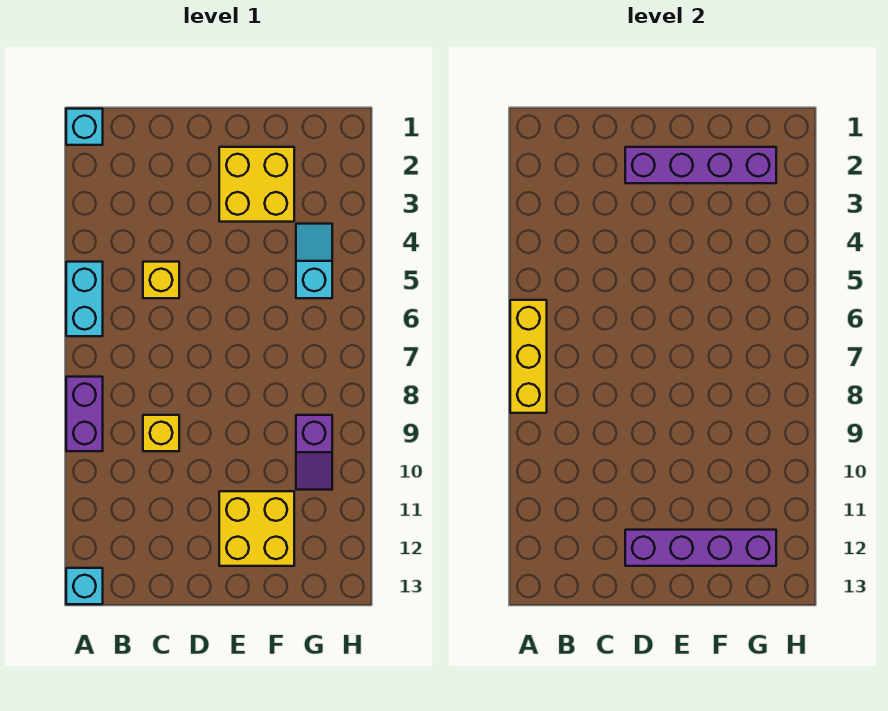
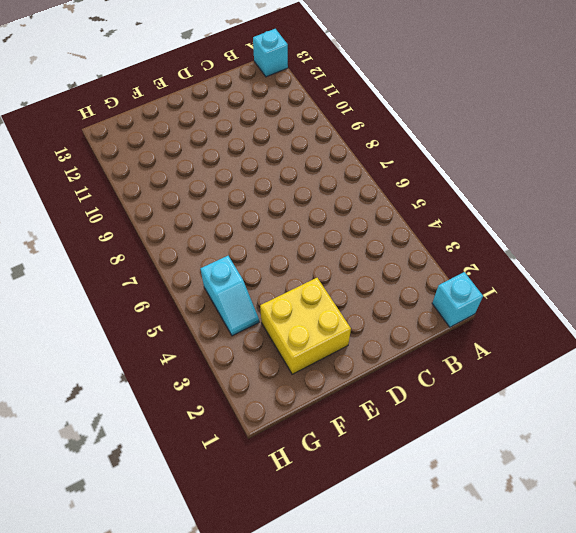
none -> cyan brick A5:A6 level 1
none -> purple brick A8:A9 level 1
none -> yellow brick C5 level 1

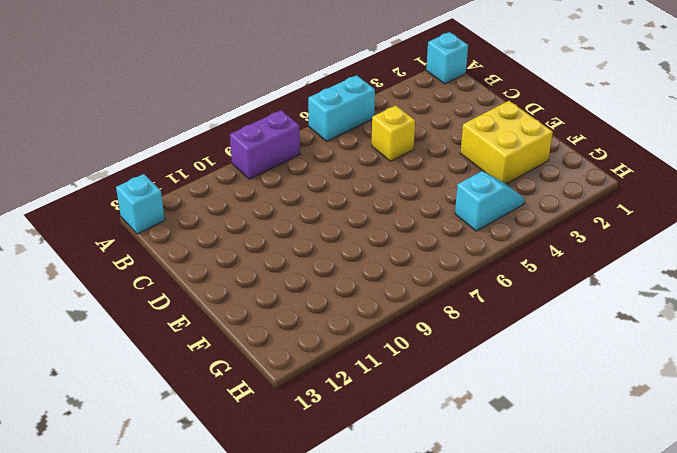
none -> yellow brick C9 level 1
none -> yellow brick E11:F12 level 1
none -> purple slope G9:G10 level 1 top 9

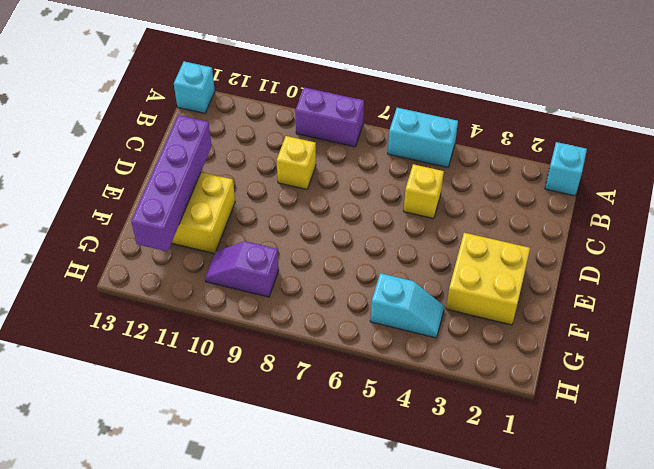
none -> yellow brick A6:A8 level 2
none -> purple brick D2:G2 level 2

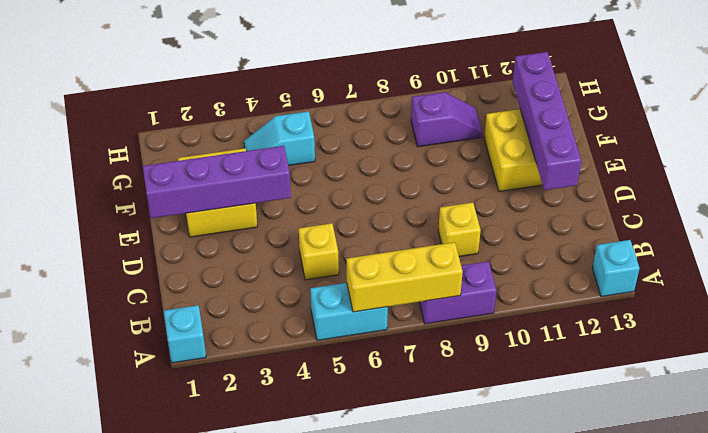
purple brick E1:E4 level 2 -> purple brick D2:G2 level 2

